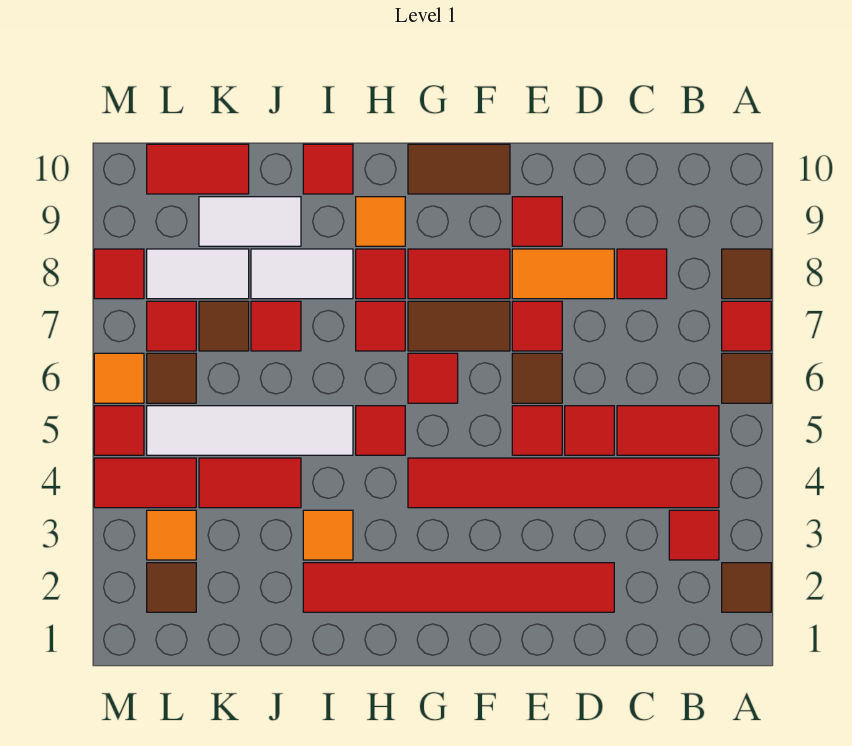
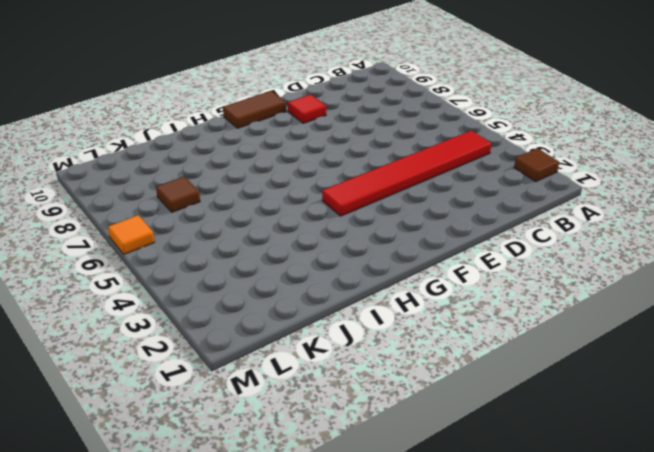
none -> brown tile A6 level 1
none -> red tile A7 level 1
none -> brown tile A8 level 1
none -> red tile B3 level 1

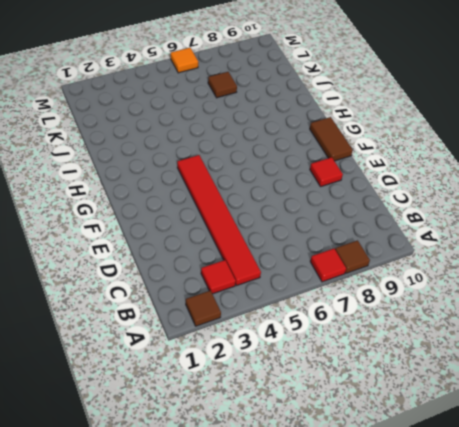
none -> brown tile A6 level 1
none -> red tile B5:C5 level 1
none -> red tile C8 level 1
none -> red tile D2:I2 level 1

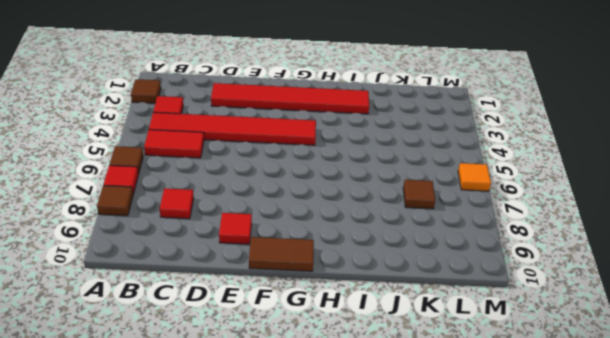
none -> red tile D5 level 1
none -> orange tile D8:E8 level 1
none -> red tile E5 level 1
none -> brown tile E6 level 1

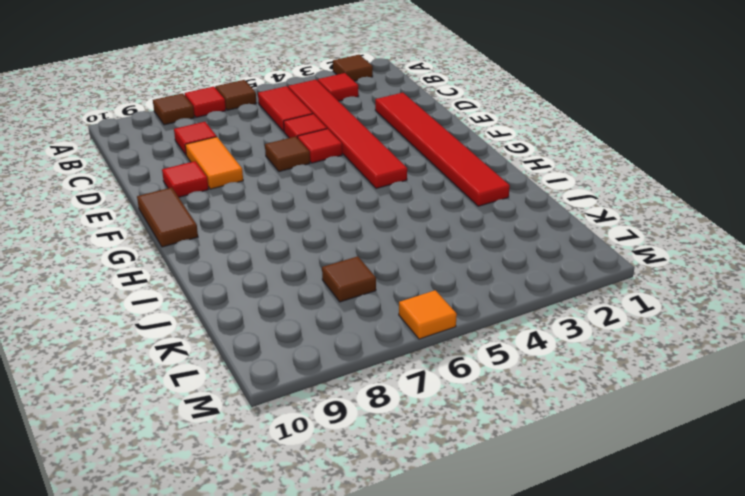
none -> red tile E7 level 1
none -> brown tile F7:G7 level 1
none -> red tile F8:G8 level 1
none -> red tile G6 level 1

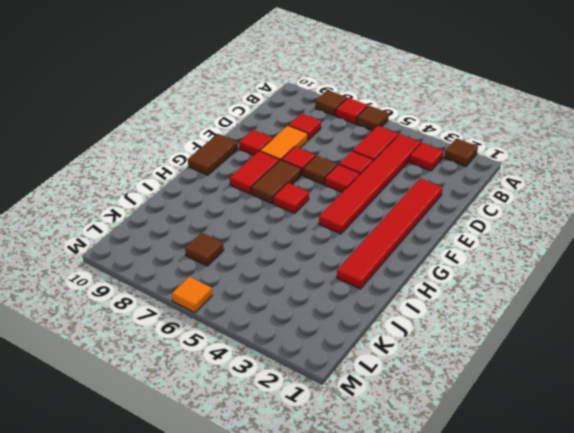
none -> red tile H5 level 1
none -> red tile H7 level 1
none -> red tile H8 level 1
none -> orange tile H9 level 1

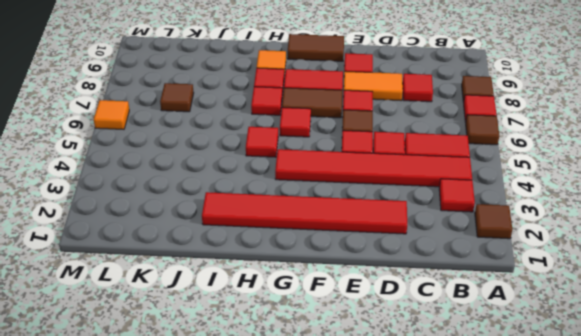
none -> orange tile I3 level 1
none -> white tile I5:L5 level 1
none -> white tile I8:J8 level 1
none -> red tile I10 level 1

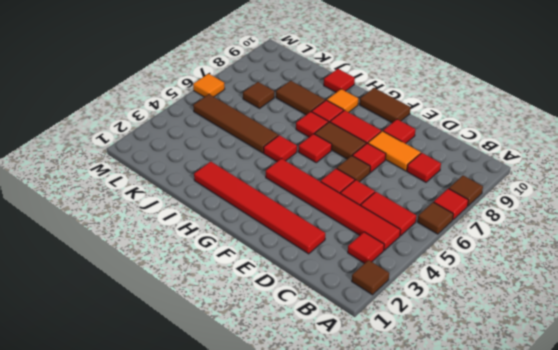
brown tile I5:L5 level 1 -> white tile I5:L5 level 1
brown tile I8:J8 level 1 -> white tile I8:J8 level 1
none -> orange tile I3 level 1
none -> red tile J4:K4 level 1
none -> red tile J7 level 1
none -> white tile J9:K9 level 1

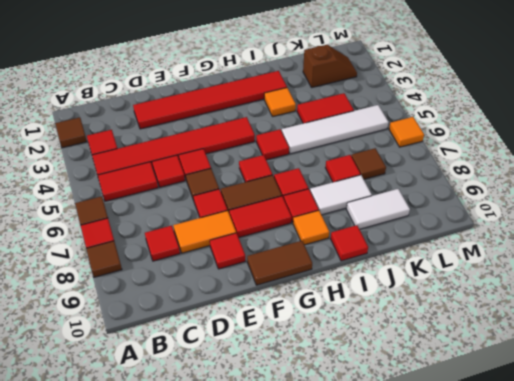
brown slope K2:L2 level 1 top K -> brown tile L2 level 1
none -> white tile K8:L8 level 1
none -> red tile K10:L10 level 1
none -> orange tile L3 level 1
none -> red tile L4:M4 level 1

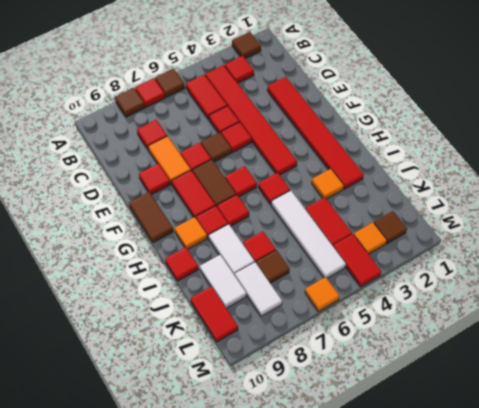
none -> brown tile L6 level 1
none -> red tile L7 level 1
none -> red tile M5 level 1
none -> red tile M8 level 1

